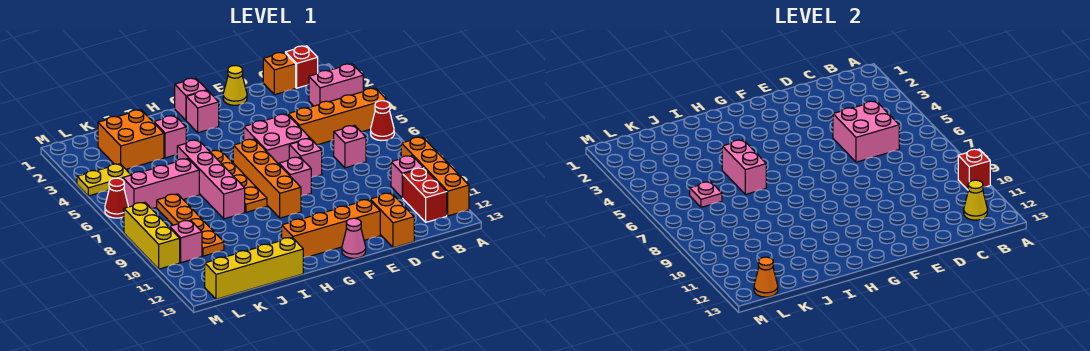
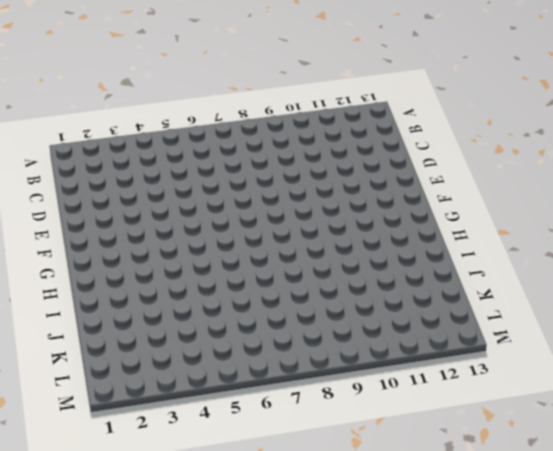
none -> pink brick A3:B3 level 1
none -> orange brick A5:D5 level 1
none -> red cone A6 level 1
none -> orange brick A9:A12 level 1

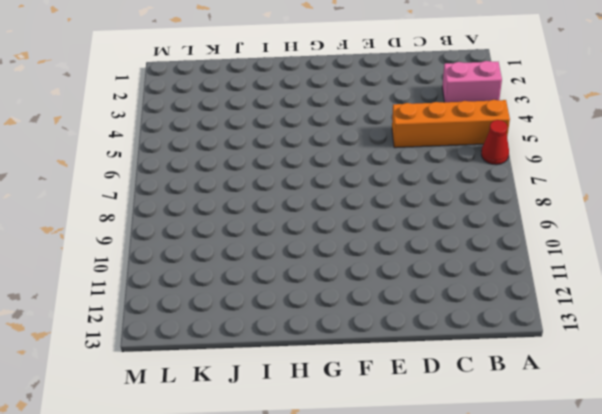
none -> orange brick A9:A12 level 1
none -> red brick B1 level 1
none -> pink brick B10 level 1
none -> red brick B11:B12 level 1

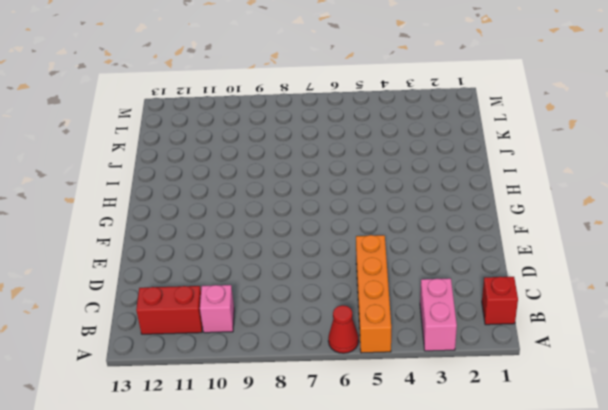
none -> orange brick A9:A12 level 1
none -> orange brick C1 level 1
none -> pink brick C7 level 1
none -> orange brick D12:D13 level 1

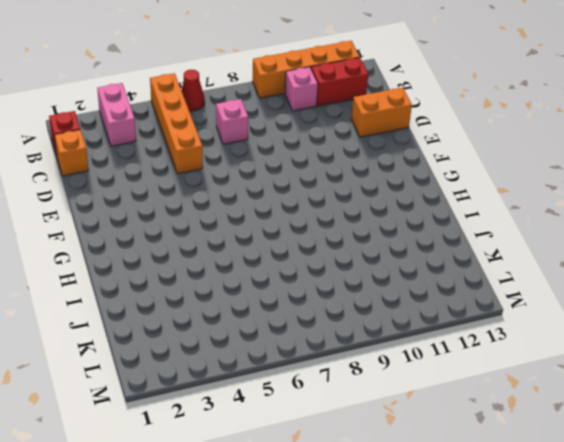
none -> yellow cone E1 level 1
none -> pink brick E5:F6 level 1
none -> pink brick E7 level 1
none -> orange brick E12:H12 level 1

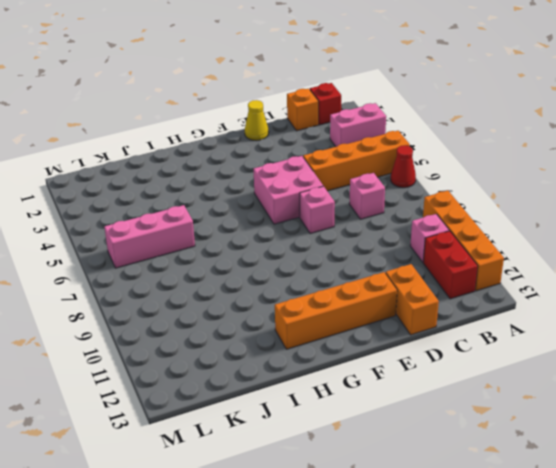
none -> pink brick F8 level 1
none -> pink cone F13 level 1
none -> pink brick G1 level 1
none -> pink brick G2 level 1

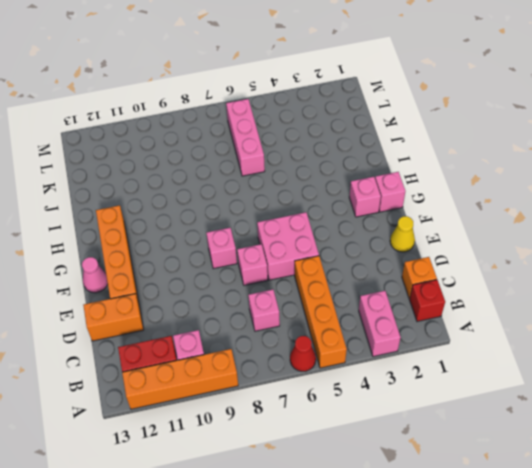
none -> orange brick G6:G9 level 1
none -> orange plate H5:H8 level 1
none -> pink brick I3 level 1
none -> pink brick I5:I8 level 1

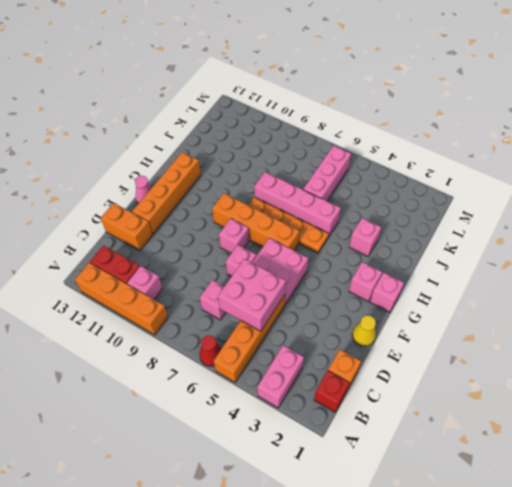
none -> yellow brick I13:L13 level 1
none -> orange brick J2:K3 level 1
none -> orange plate K7:K10 level 1
none -> yellow plate L4:M4 level 1

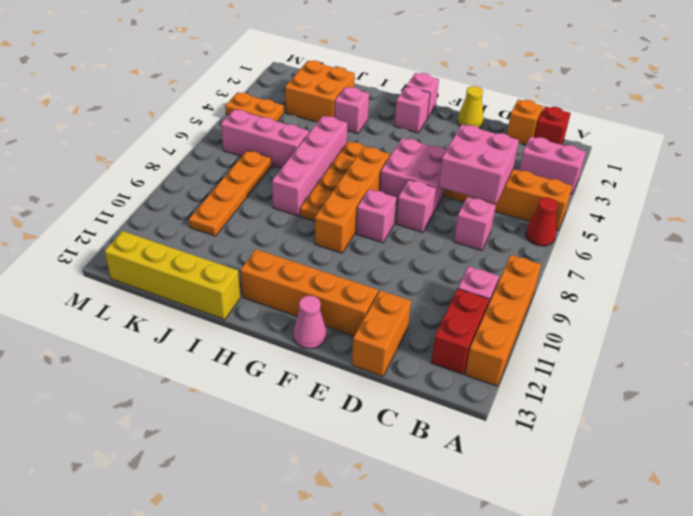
orange plate L4:M4 level 1 -> yellow plate L4:M4 level 1
none -> pink brick L10 level 1
none -> red cone M6 level 1
none -> yellow brick M8:M10 level 1
none -> red brick A10 level 2

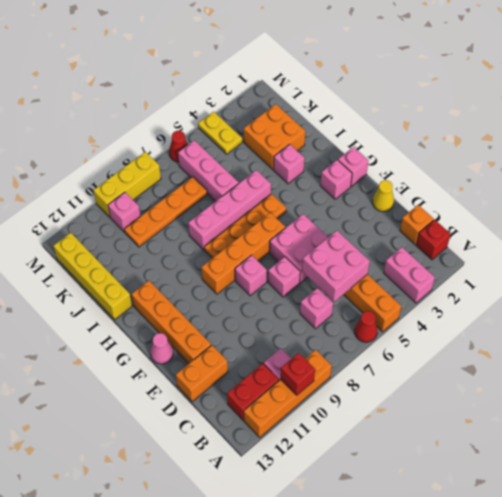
none -> yellow cone B12 level 2
none -> pink brick I5:I6 level 2
none -> pink plate K6 level 2
none -> orange cone L13 level 2

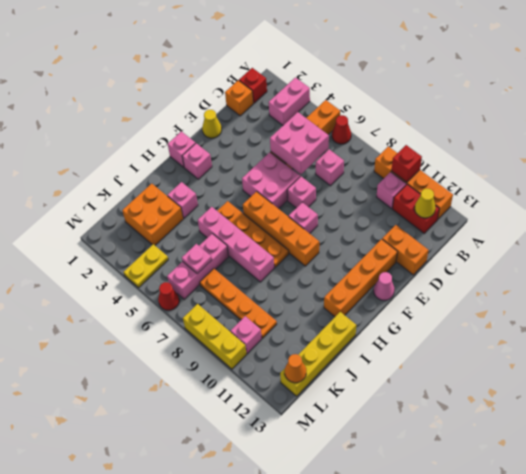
none -> pink brick I5:I6 level 2

